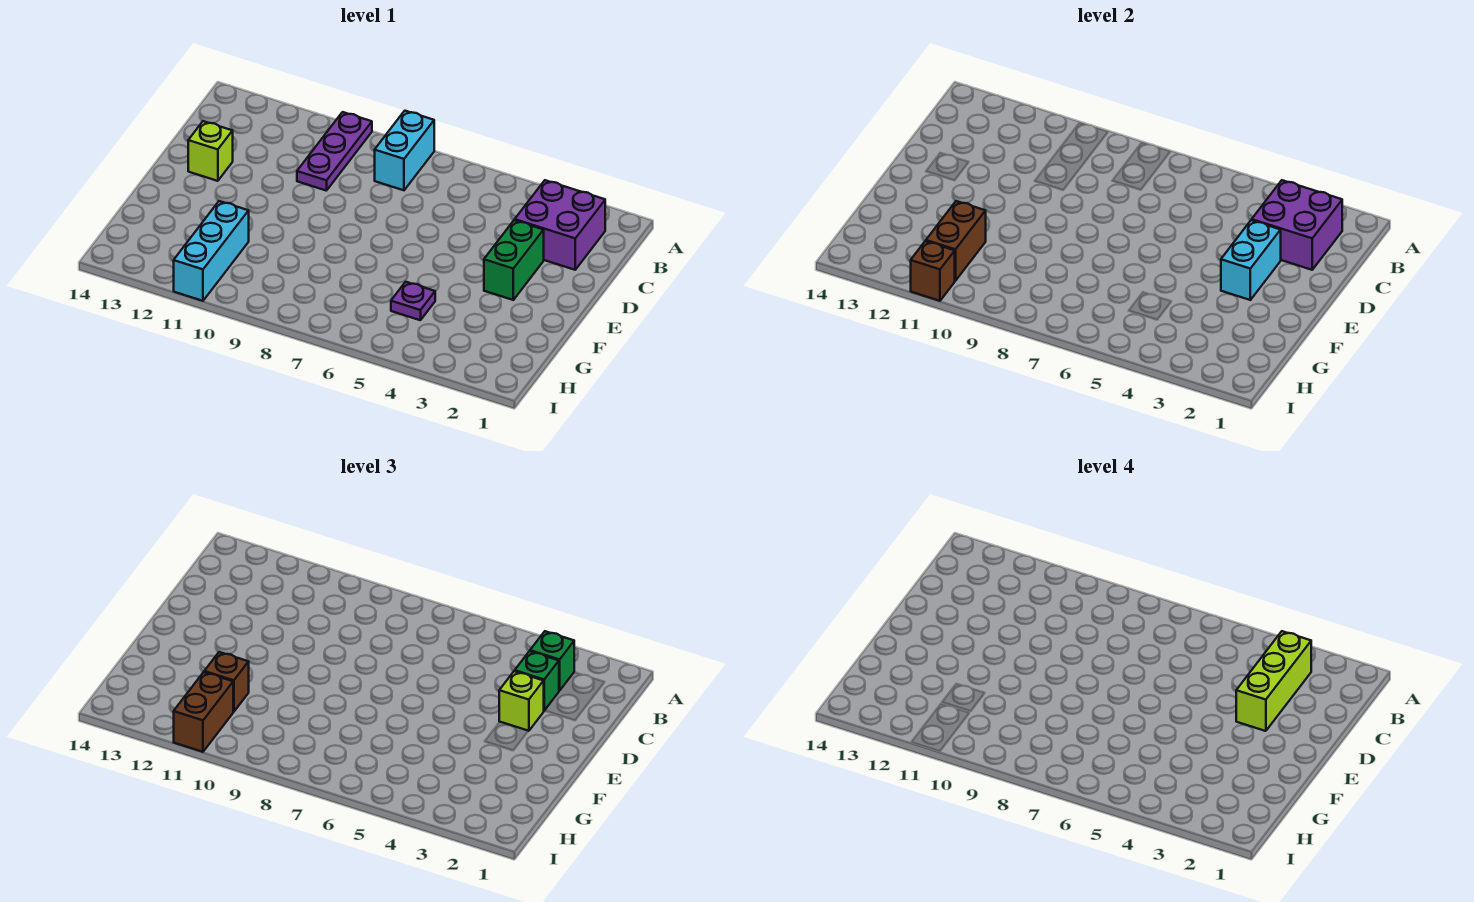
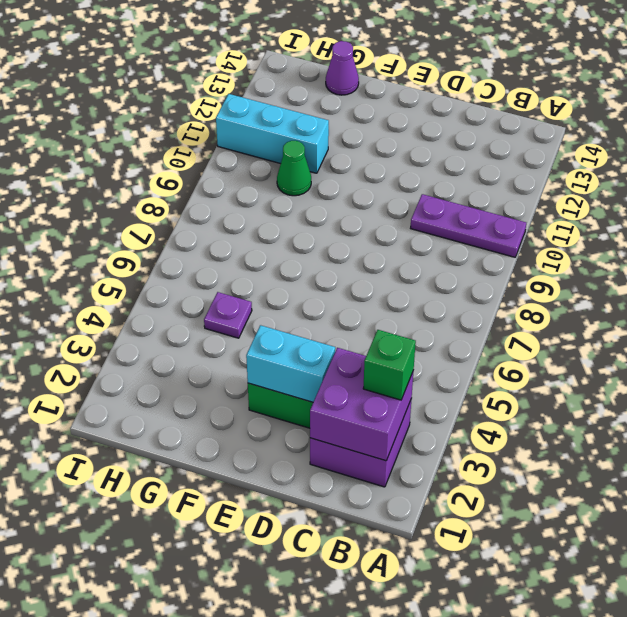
green cone G10 level 1 -> none
purple cone G14 level 1 -> none
none -> cyan brick A8:B8 level 1
none -> lime brick D13 level 1
none -> brown brick G11:H11 level 2

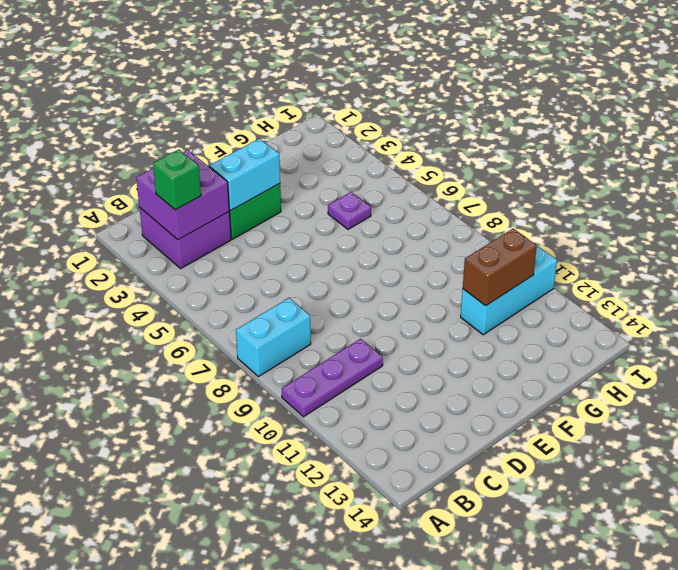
none -> lime brick D13 level 1
none -> brown brick I11 level 2
none -> green brick C3 level 3

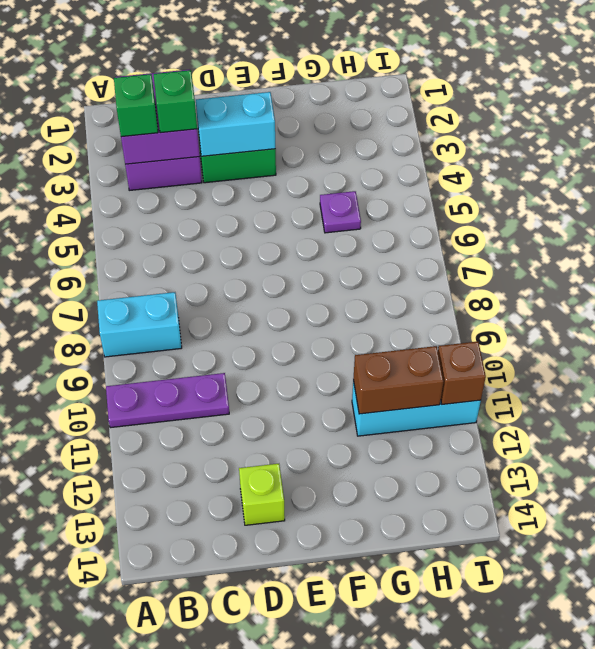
none -> lime brick D3 level 3
none -> brown brick G11 level 3
none -> brown brick H11:I11 level 3

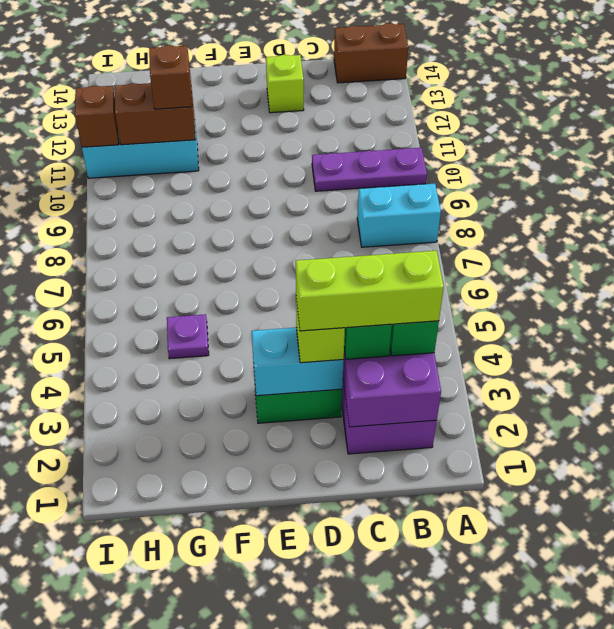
brown brick A14:B14 level 1 -> brown brick H11:I11 level 3

